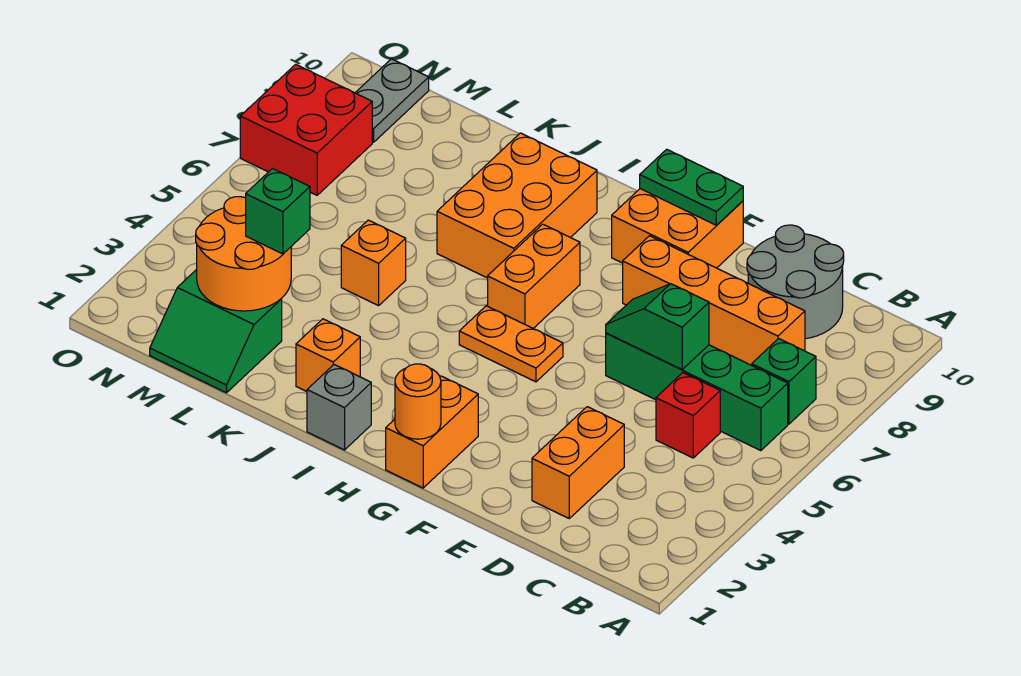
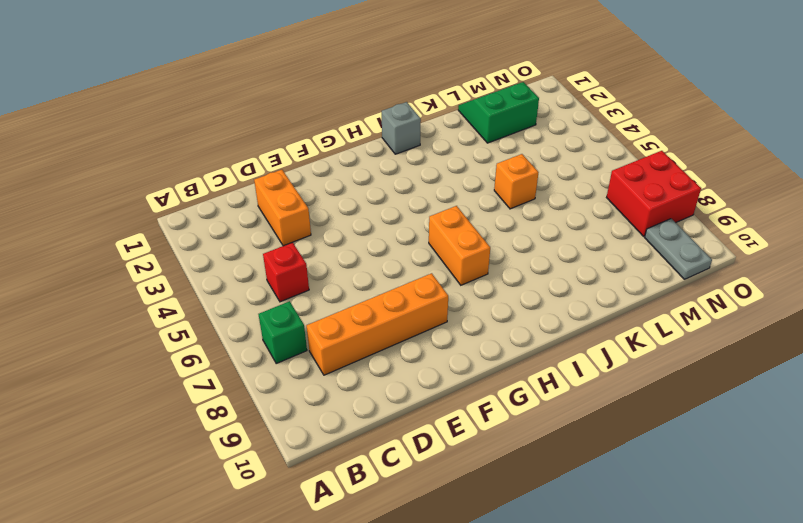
none -> green brick B6:E6 level 1
none -> grey round brick C9:D10 level 1
none -> orange brick F9:G10 level 1

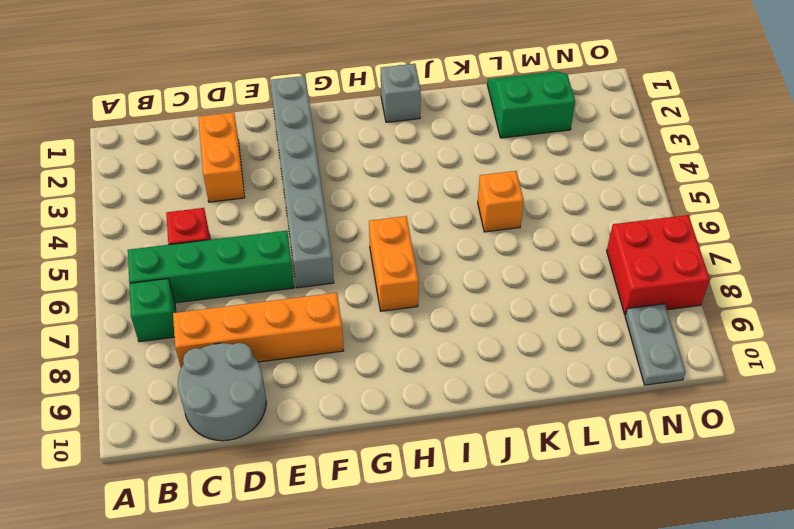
grey brick F1:F6 level 1 -> none
none -> orange brick F9:G10 level 1
none -> orange brick G1:G2 level 1
none -> orange plate G5:H5 level 1

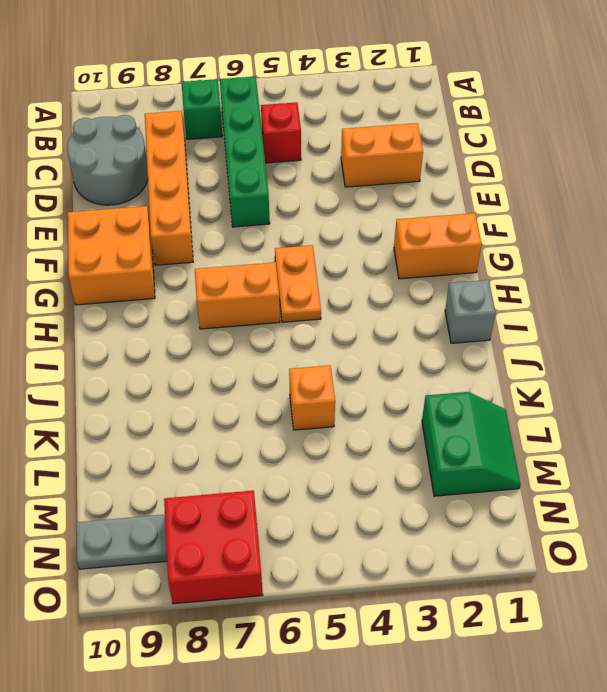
none -> orange brick I7:J9 level 1
none -> orange brick J2 level 1
none -> green slope D6:E6 level 2 top D

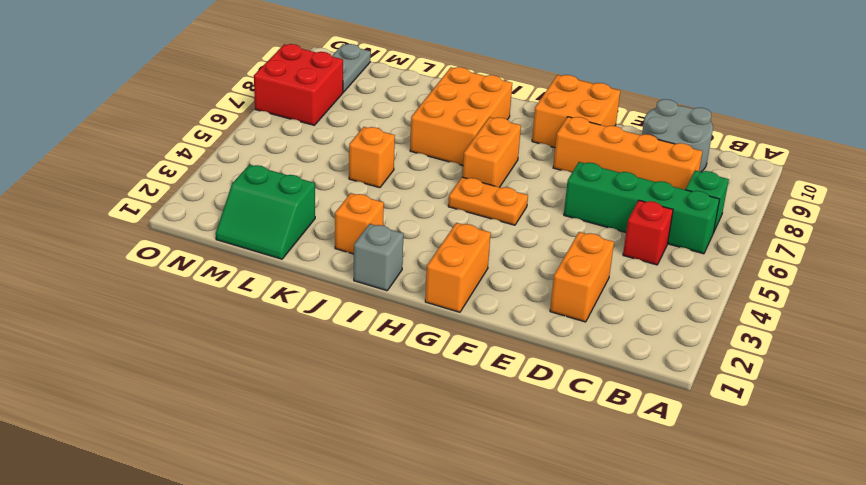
none -> green slope D6:E6 level 2 top D
none -> green plate F10:G10 level 2
none -> orange round brick G1 level 2

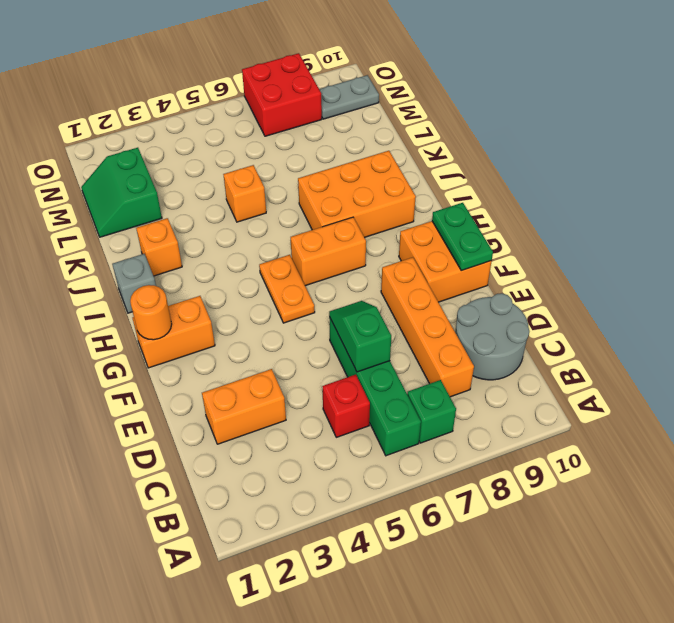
none -> orange round brick L2:M3 level 2
none -> green brick L3 level 3

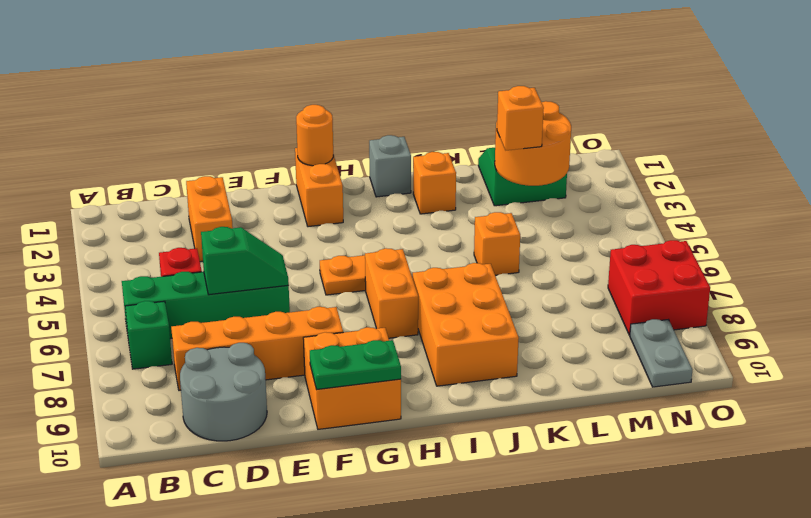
orange brick L3 level 3 -> green brick L3 level 3

